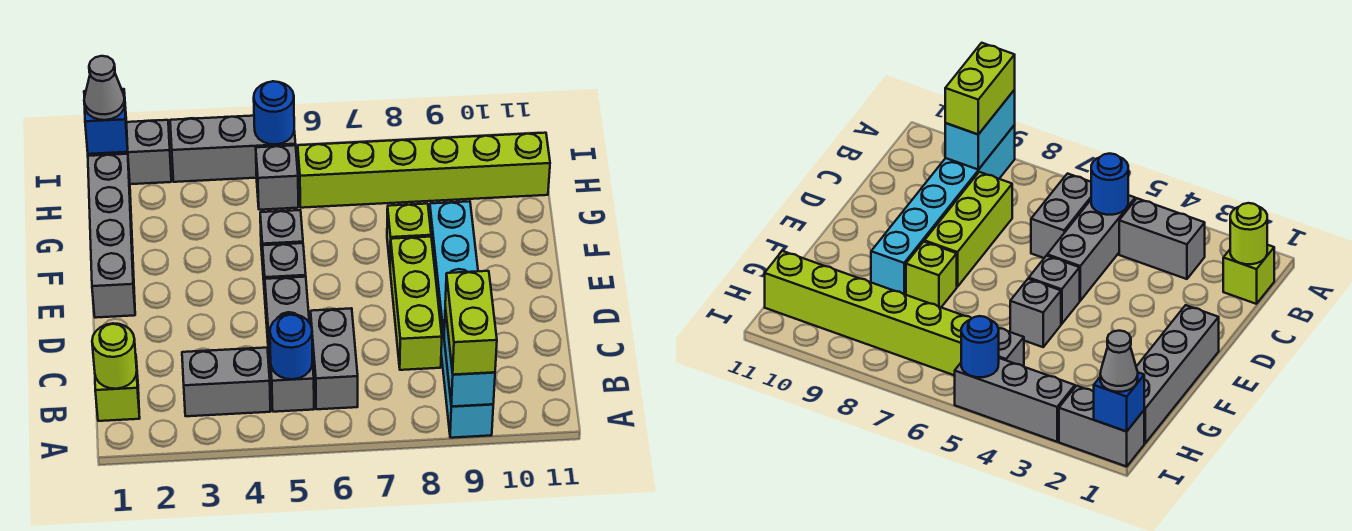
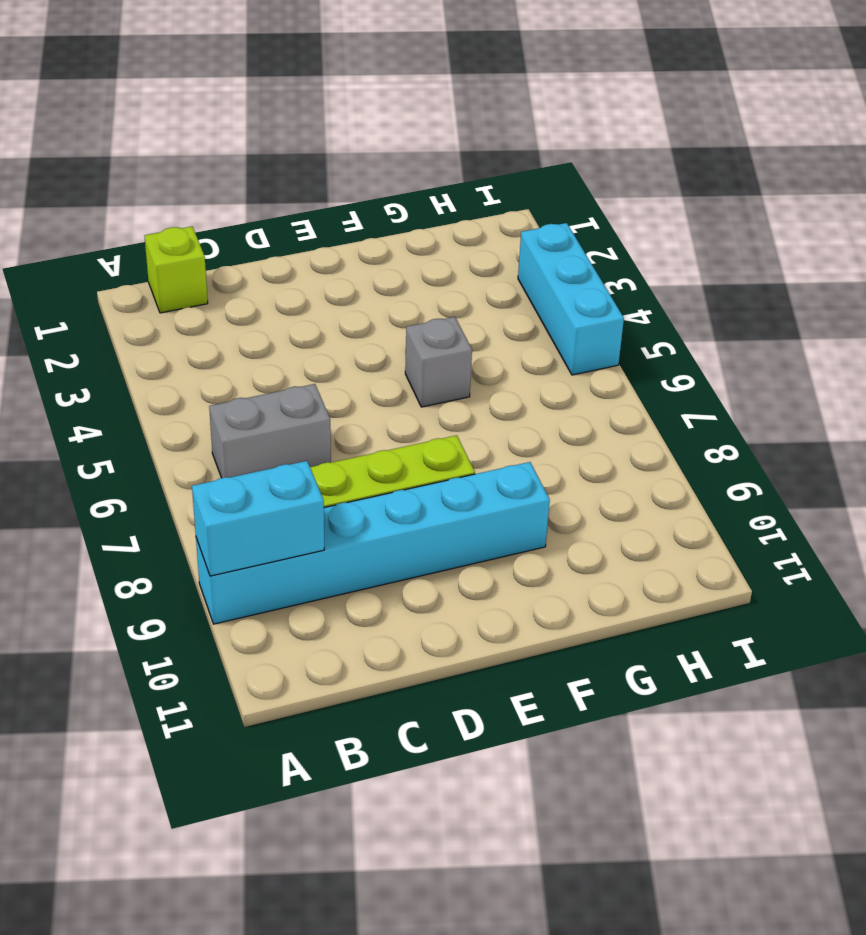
cyan brick I3:I5 level 1 -> grey brick I3:I5 level 1
none -> grey brick B3:B4 level 1
none -> grey brick B5:D5 level 1
none -> grey brick E1:H1 level 1

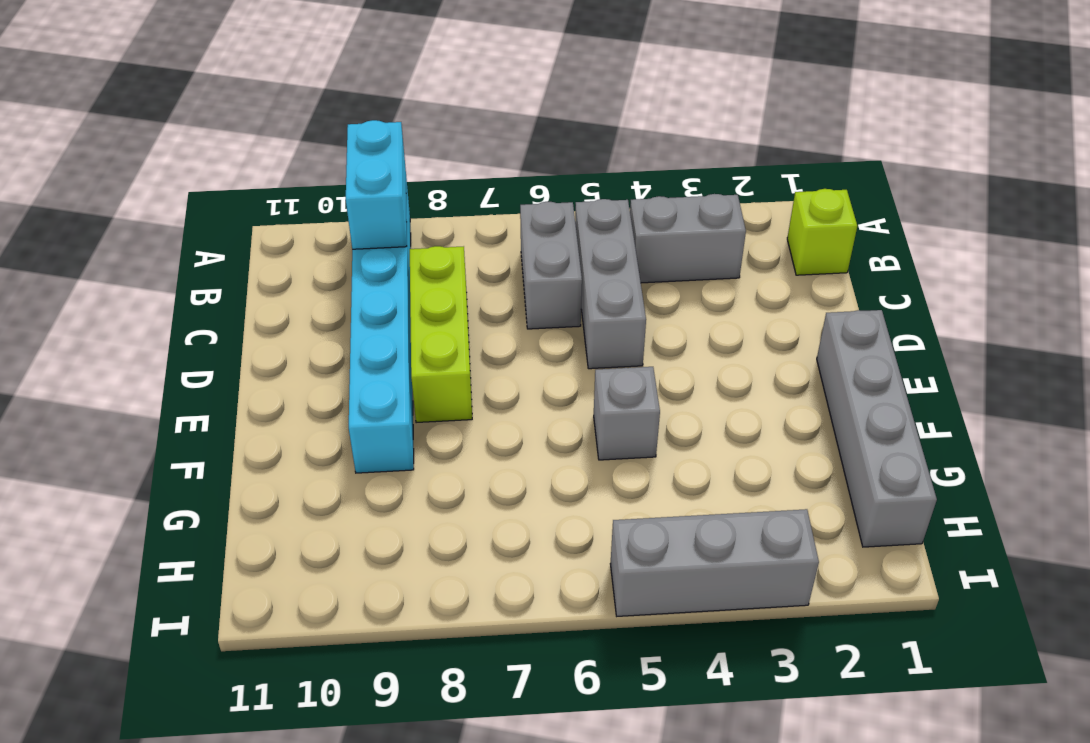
none -> grey brick E5 level 1
none -> lime brick F8 level 1
none -> grey brick H5 level 1

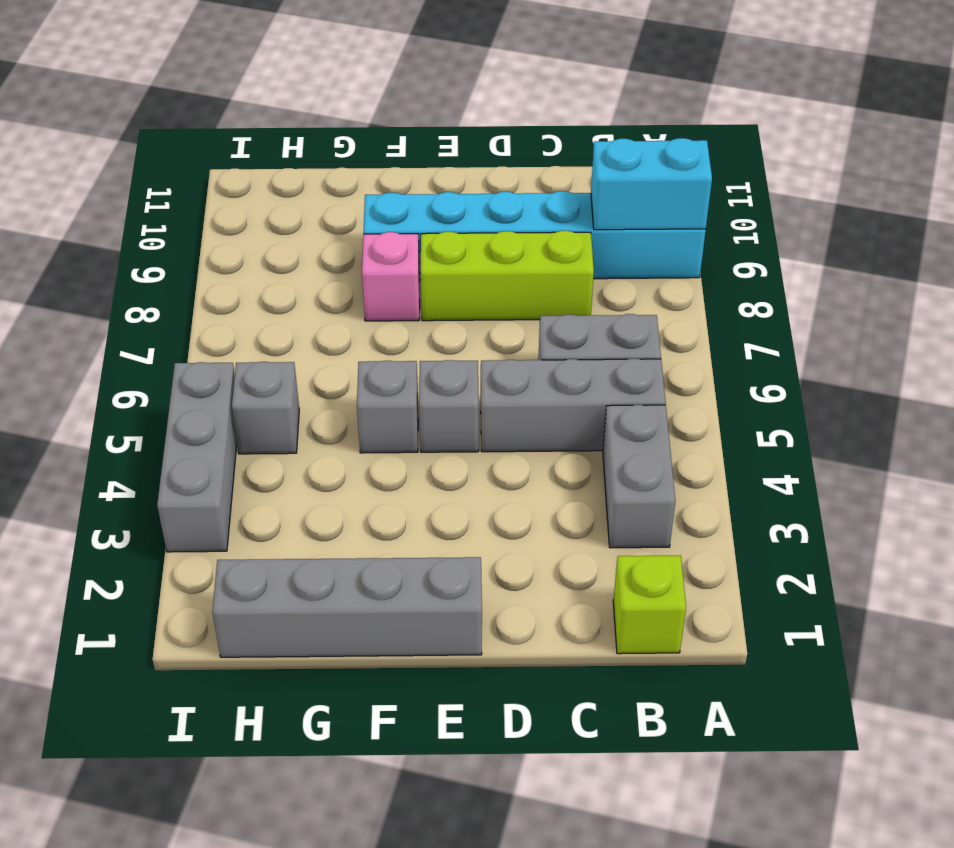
pink brick F8 level 1 -> lime brick F8 level 1
none -> lime brick H6:H11 level 1
none -> grey brick I1:I2 level 1
none -> lime round brick B1 level 2

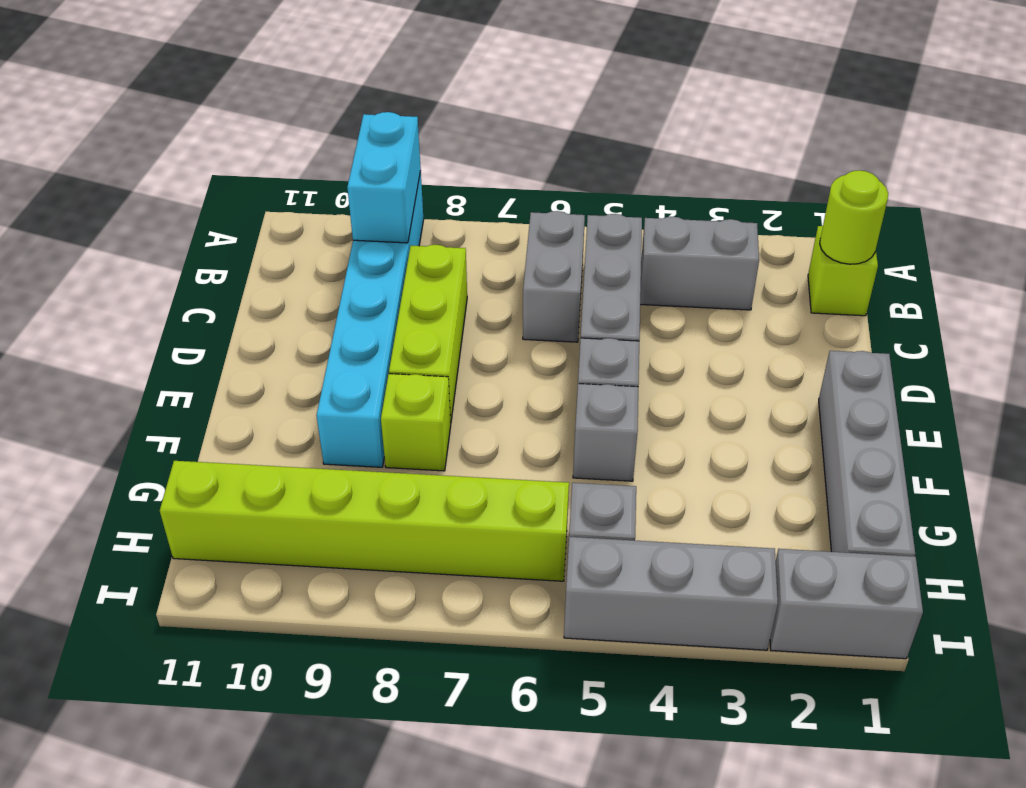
none -> blue round brick B5 level 2
none -> blue brick I1 level 2
none -> blue round brick I5 level 2

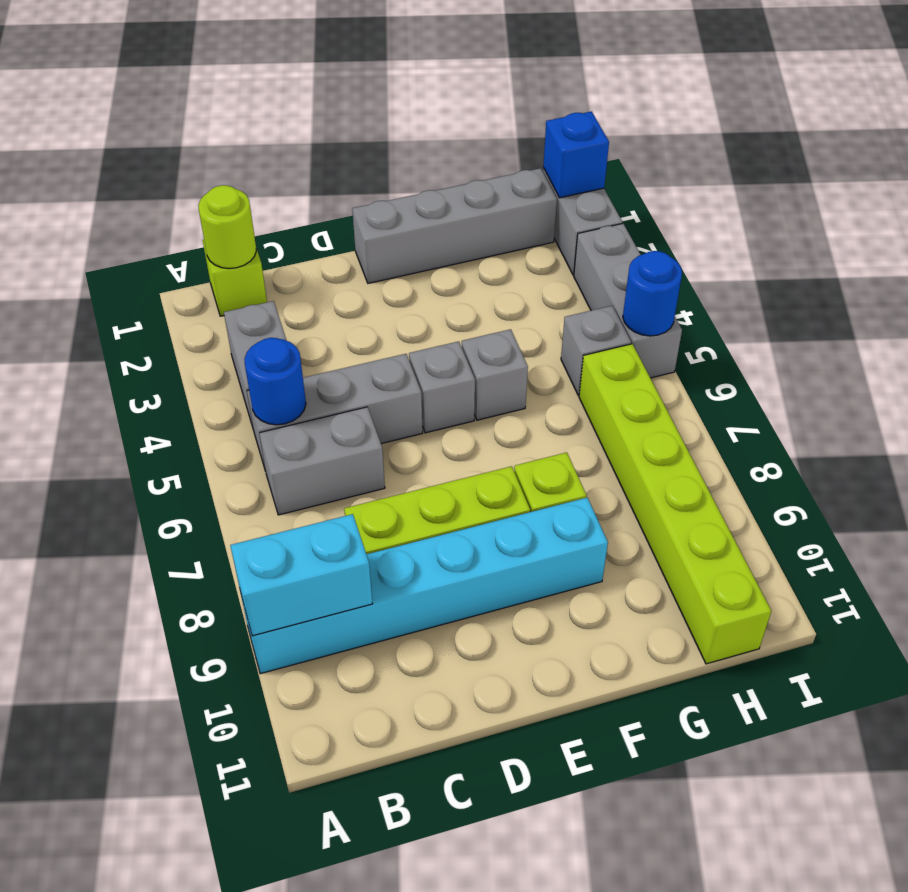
none -> lime brick A9:B9 level 3
none -> grey cone I1 level 3

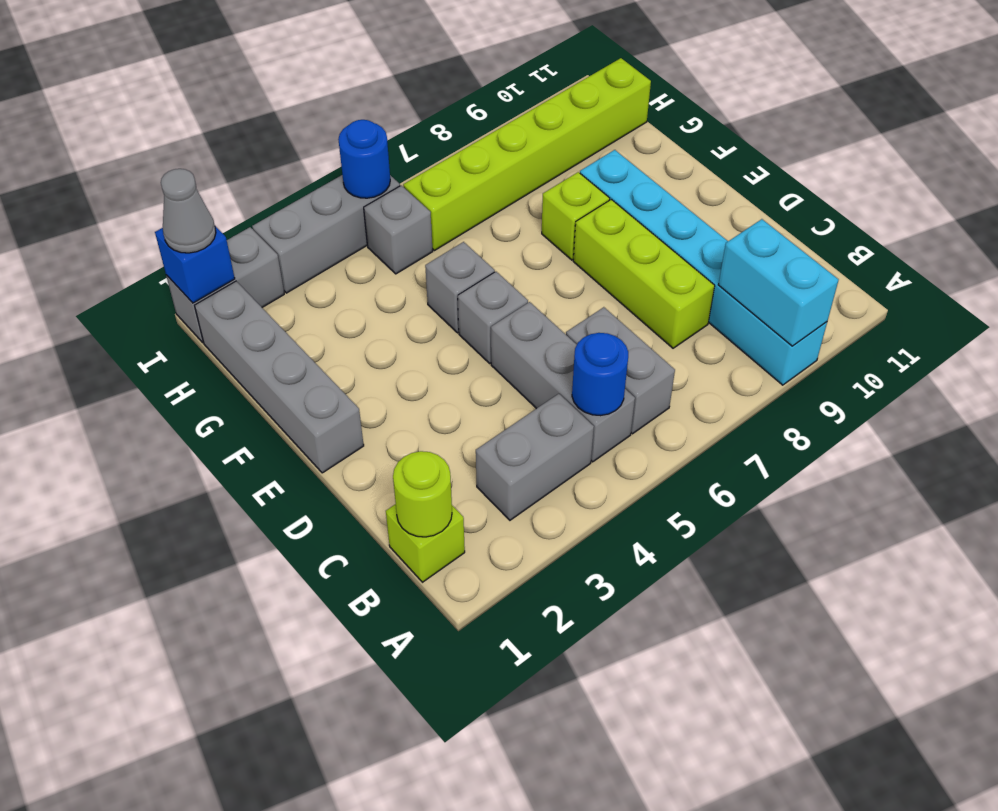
none -> lime brick A9:B9 level 3

